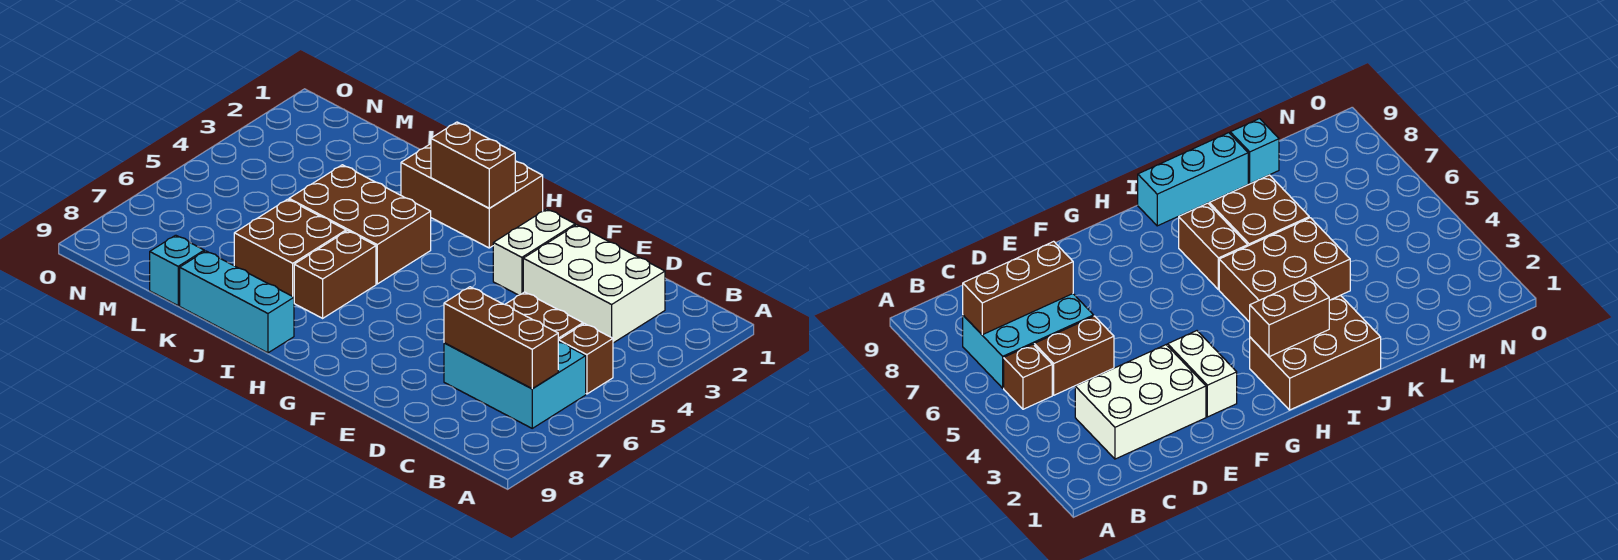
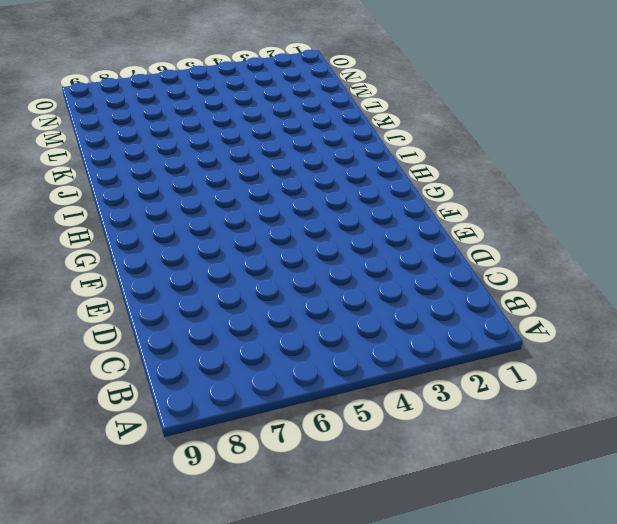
none -> brown brick B5 level 1
none -> cyan brick B6:D7 level 1
none -> white brick C2:E3 level 1

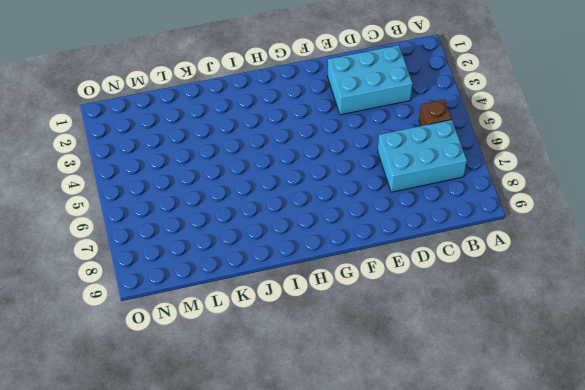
cyan brick C2:E3 level 1 -> white brick C2:E3 level 1
none -> brown brick C5:D5 level 1
none -> white brick F2:F3 level 1
none -> brown brick H1:J2 level 1

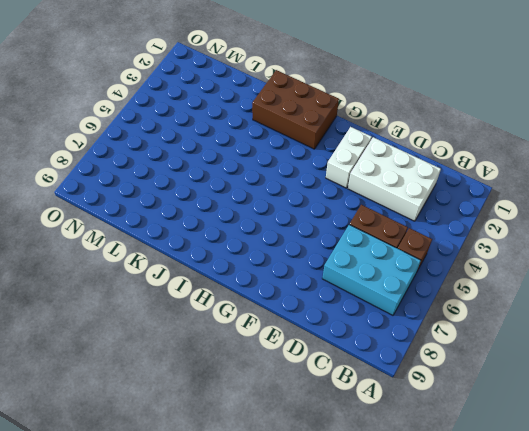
none -> brown brick I4:K5 level 1
none -> brown brick I6:I7 level 1
none -> cyan brick I9:K9 level 1

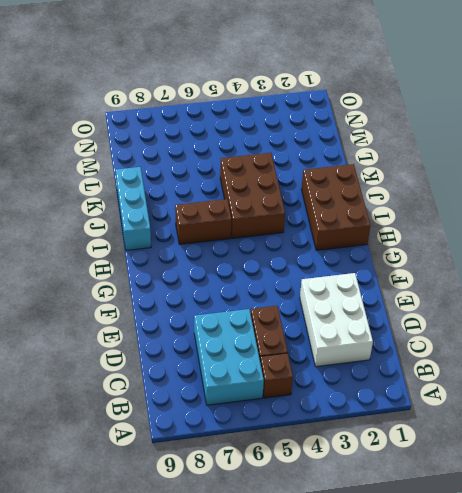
none -> white brick F2:F3 level 1
none -> brown brick J6:K7 level 1
none -> cyan brick L9 level 1

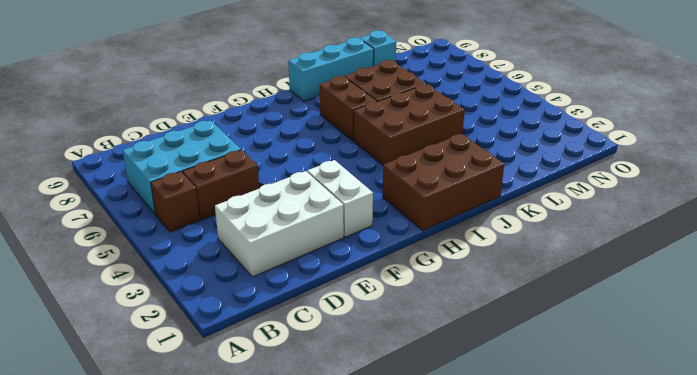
none -> brown brick B7:D7 level 2
none -> brown brick H2:I2 level 2

